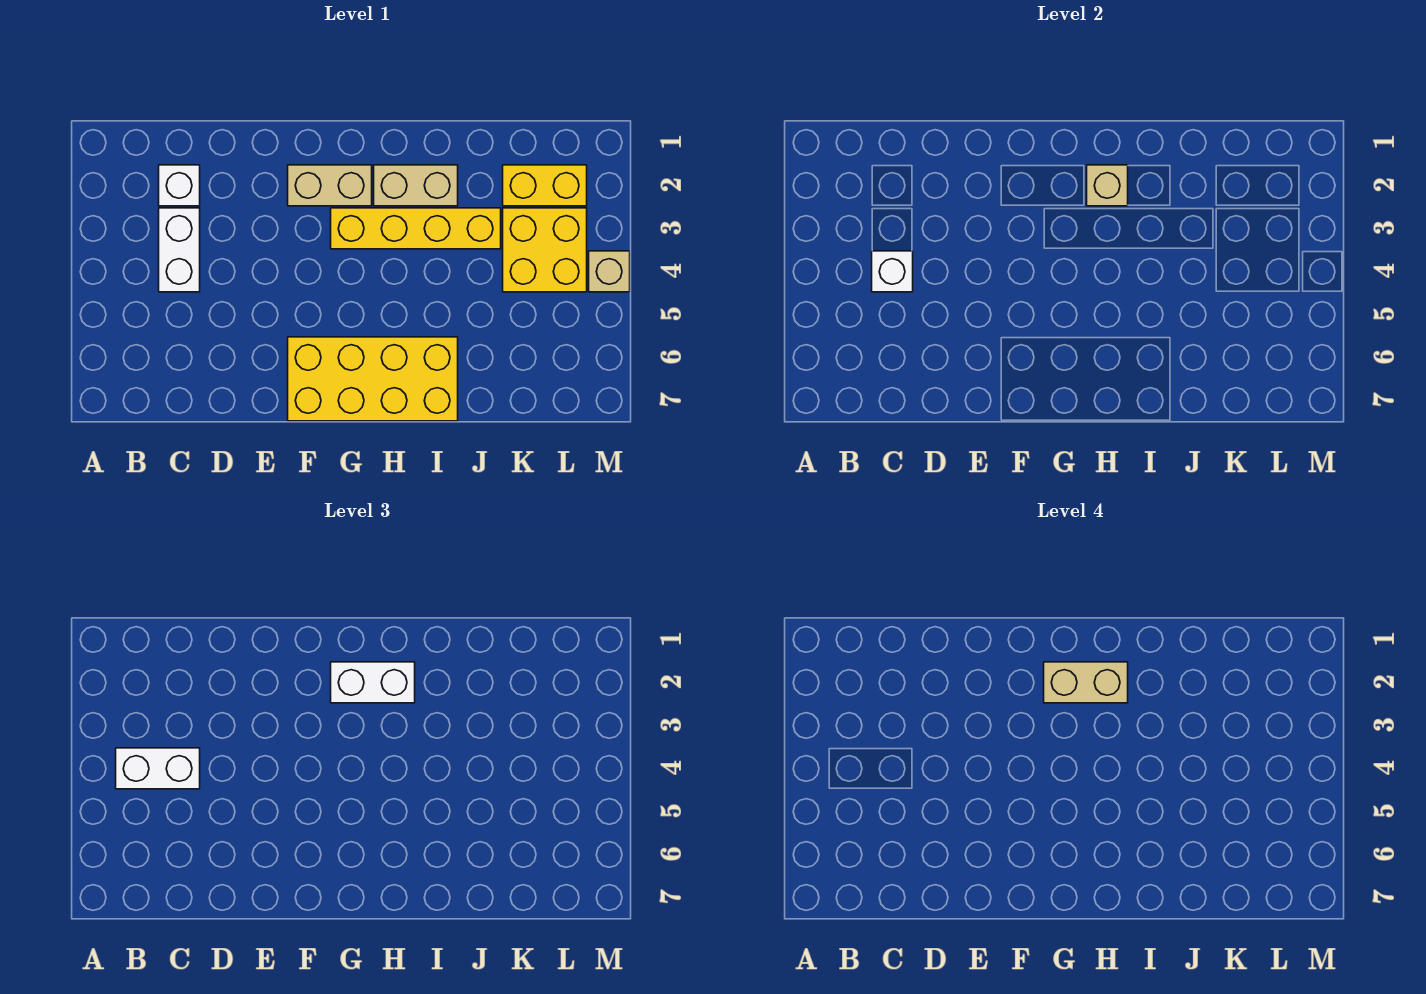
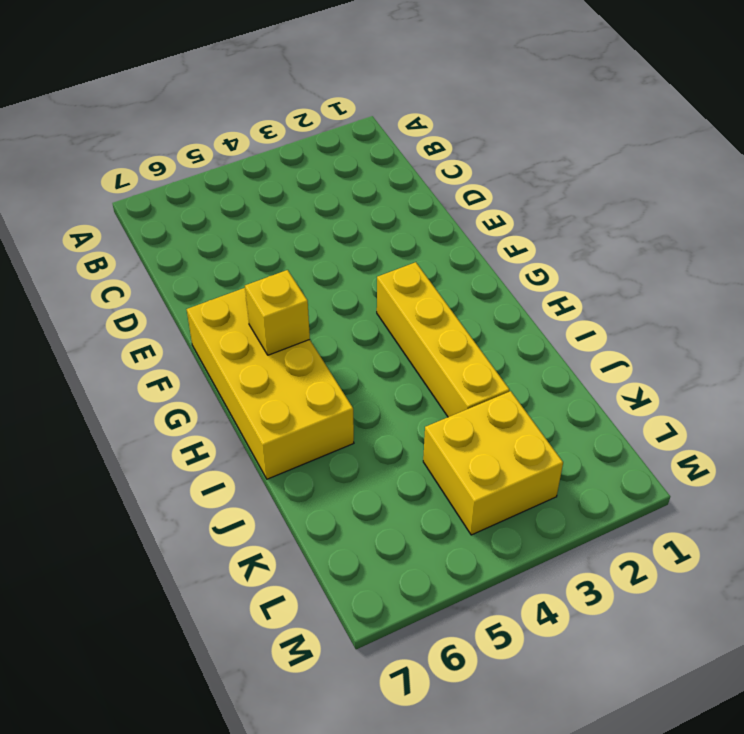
yellow brick G6 level 2 -> none
none -> white brick C2 level 1
none -> white brick C3:C4 level 1
none -> tan brick F2:G2 level 1

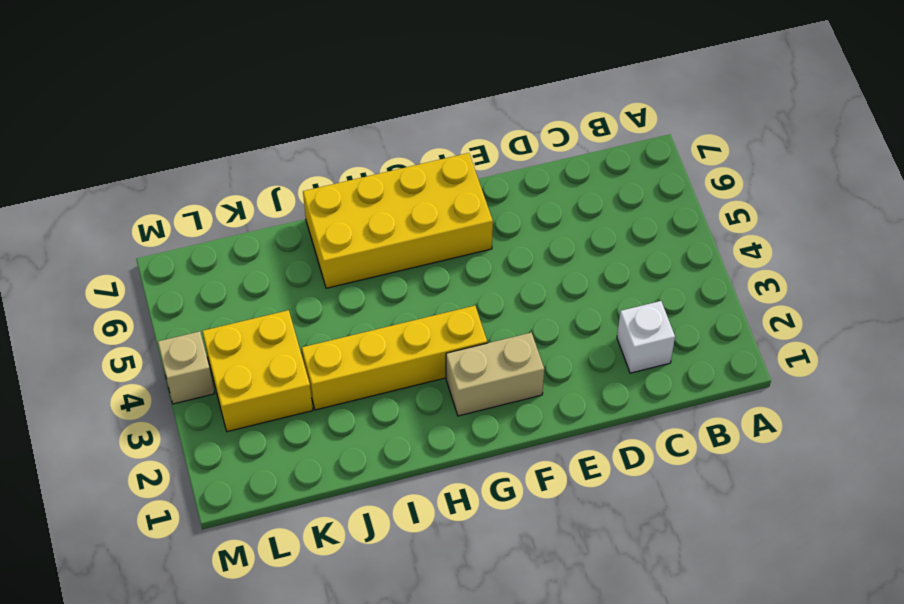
none -> white brick C3:C4 level 1
none -> tan brick H2:I2 level 1
none -> yellow brick K2:L2 level 1

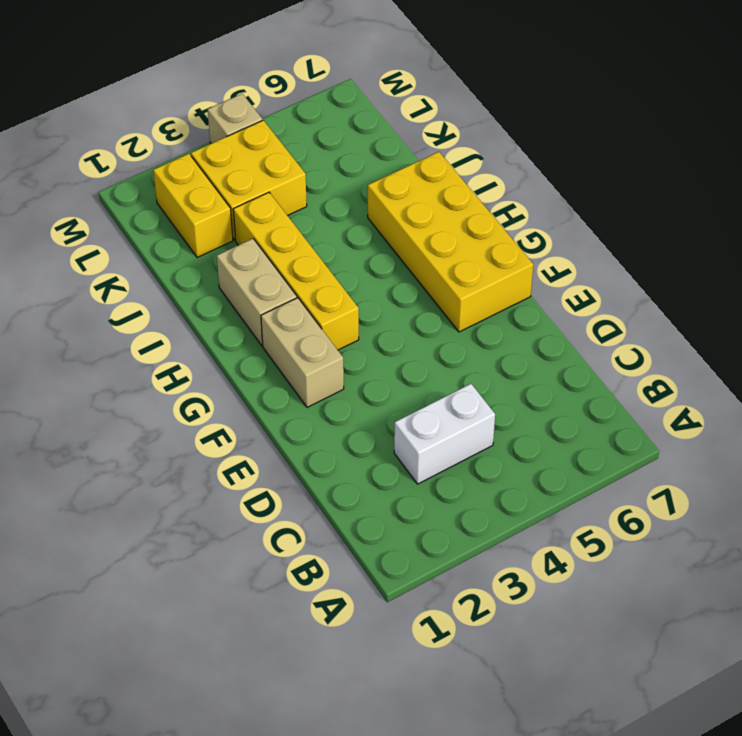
none -> white brick C2 level 1
none -> white brick C4 level 2
none -> tan brick H2 level 2

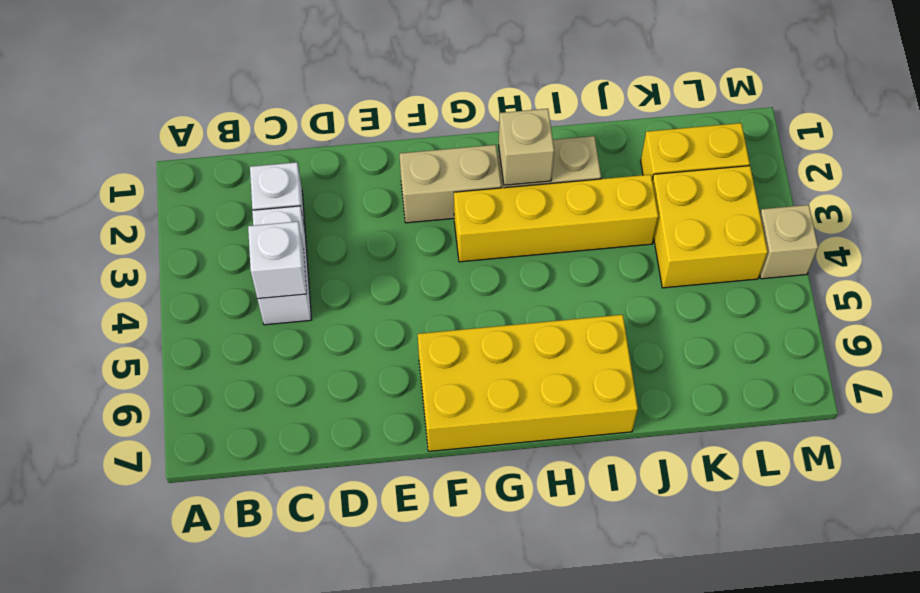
none -> white brick B4:C4 level 3
none -> white brick G2:H2 level 3
none -> tan brick G2:H2 level 4

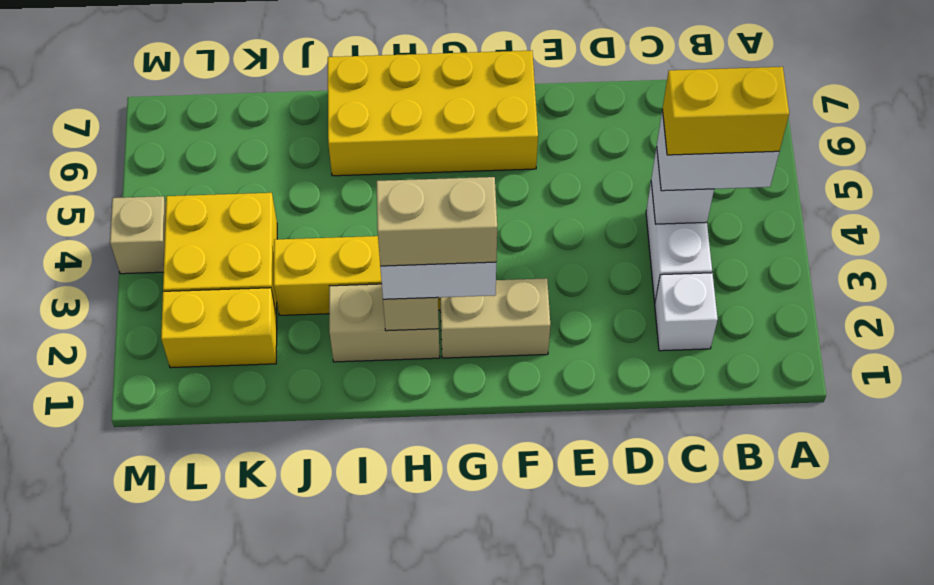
yellow brick B4:C4 level 4 -> none

